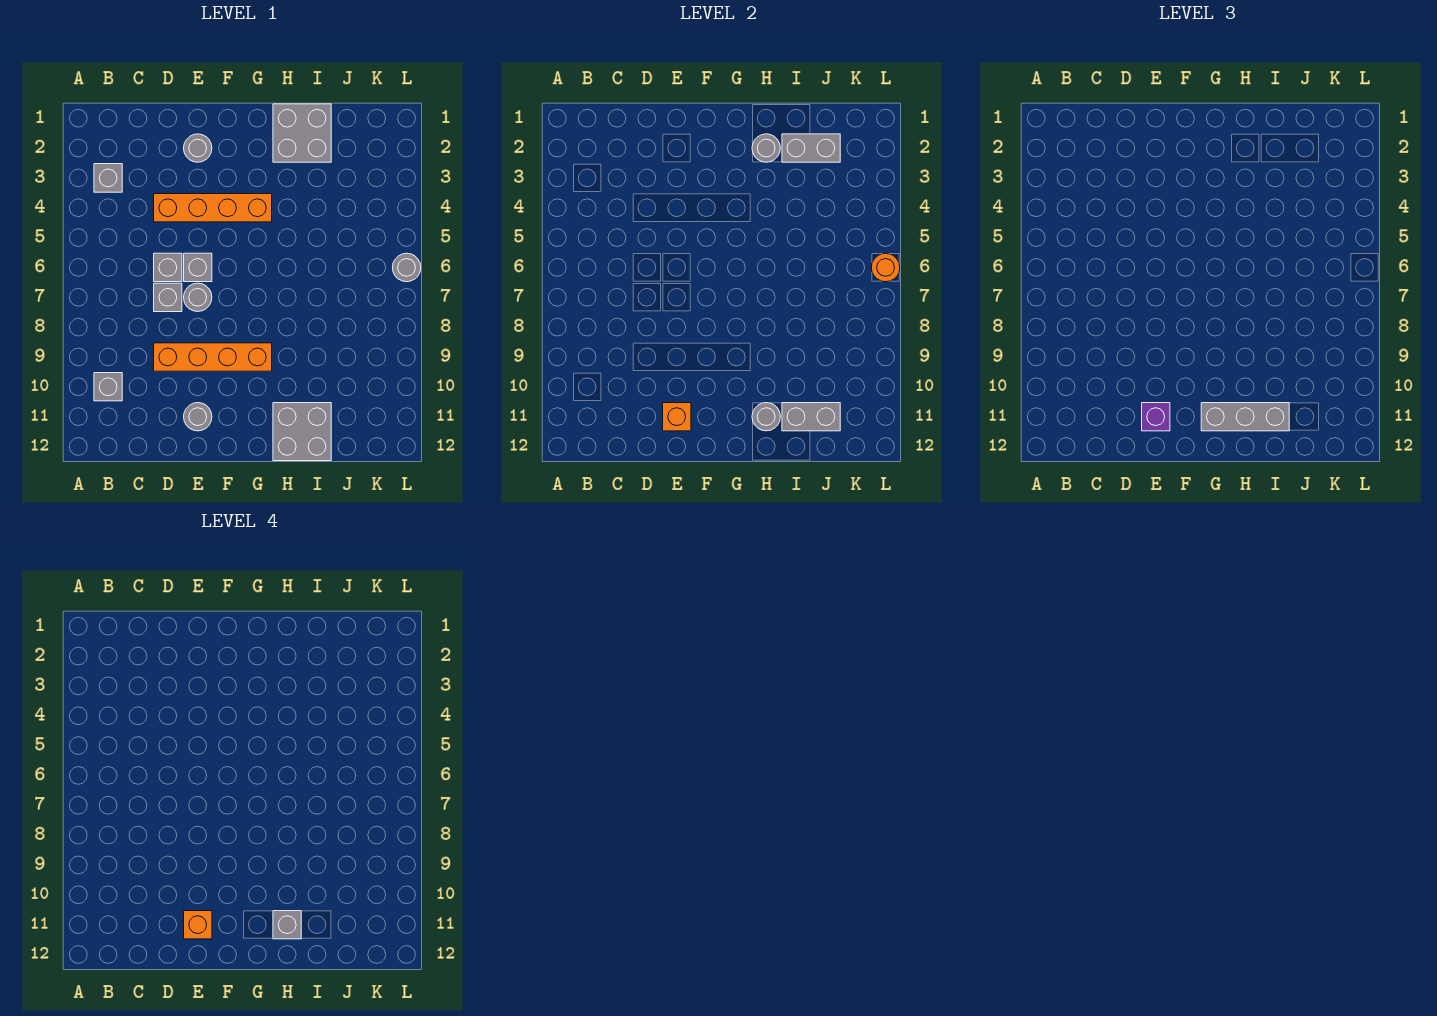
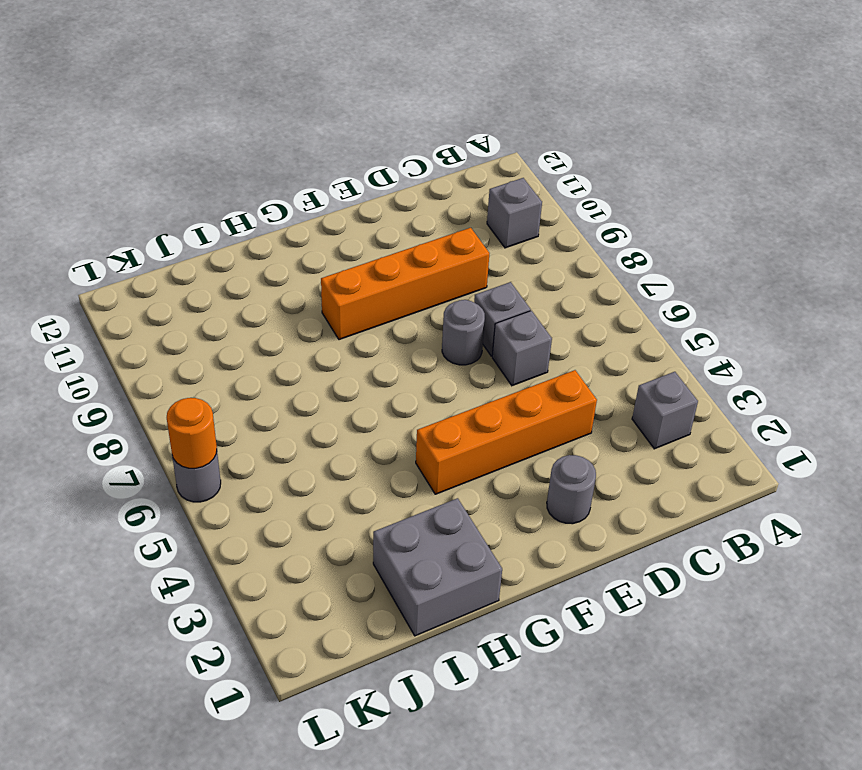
none -> grey brick E6 level 1
none -> grey round brick E11 level 1
none -> grey brick H11:I12 level 1

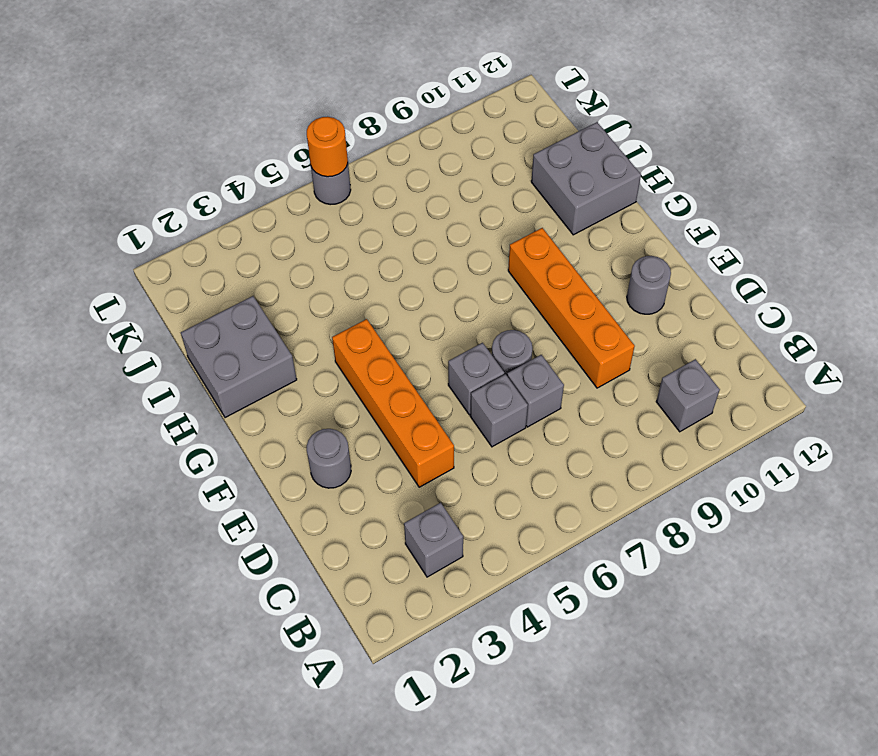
none -> orange brick E11 level 2
none -> grey round brick H2 level 2
none -> grey round brick H11 level 2

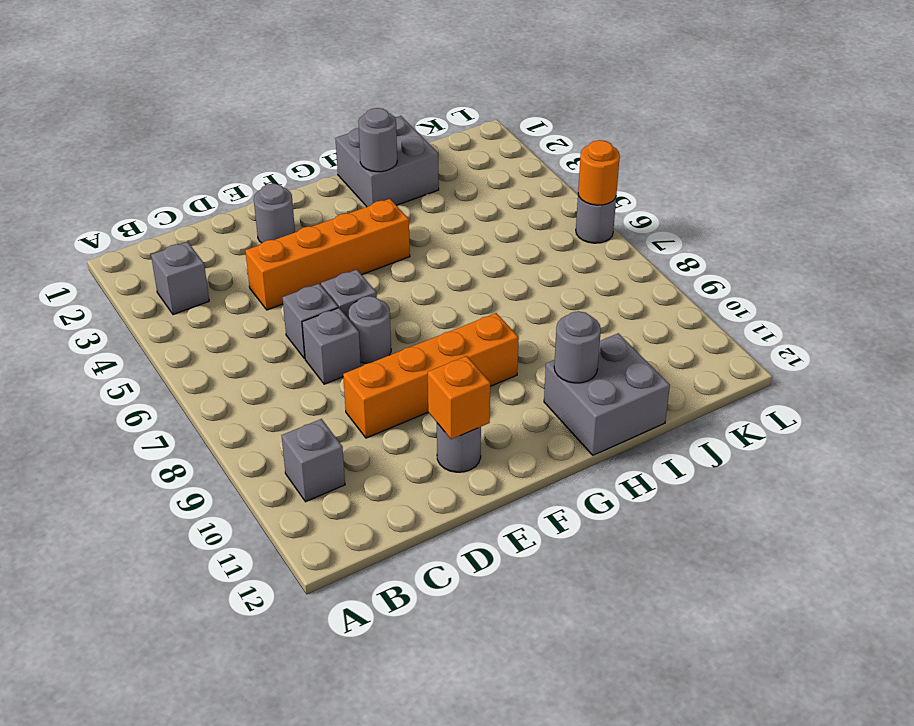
none -> grey brick I2:J2 level 2
none -> grey brick I11:J11 level 2
none -> purple brick E11 level 3

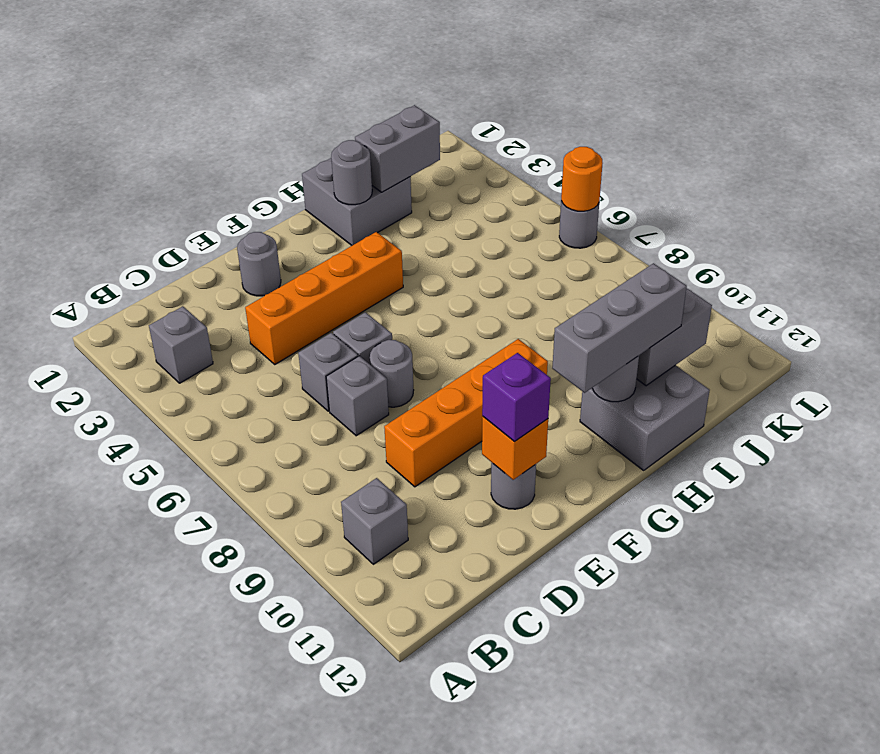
none -> orange brick E11 level 4
none -> grey brick H11 level 4

